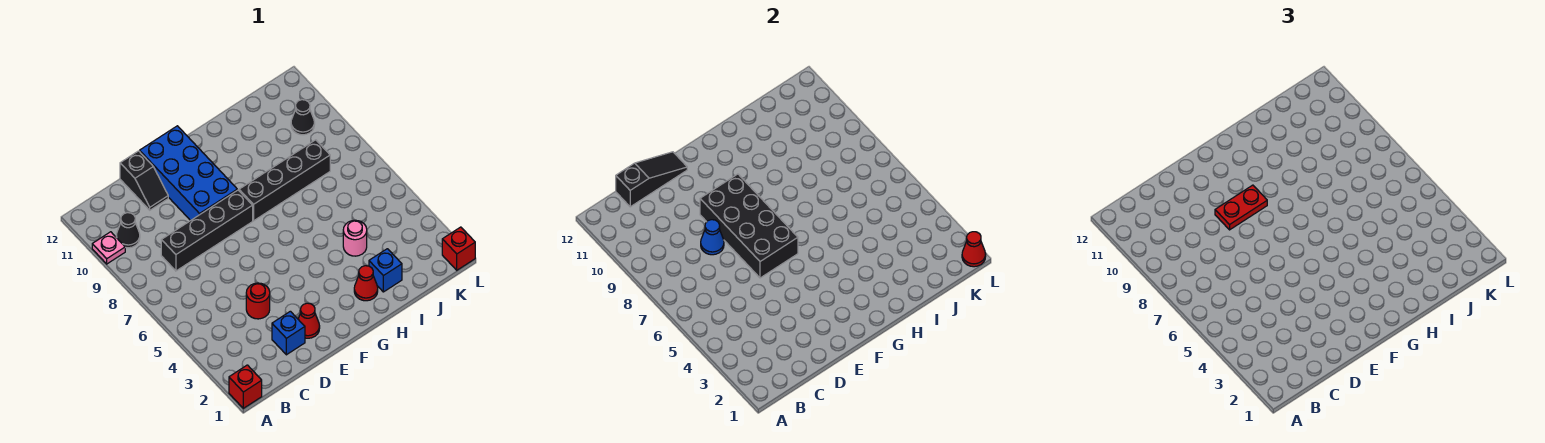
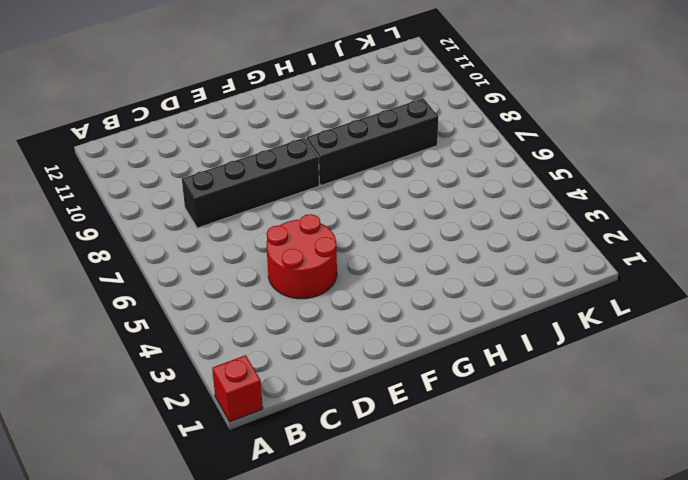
red round brick D4:E5 level 1 -> red round brick D4 level 1
none -> pink plate A10 level 1
none -> black cone B10 level 1
none -> blue brick D2 level 1

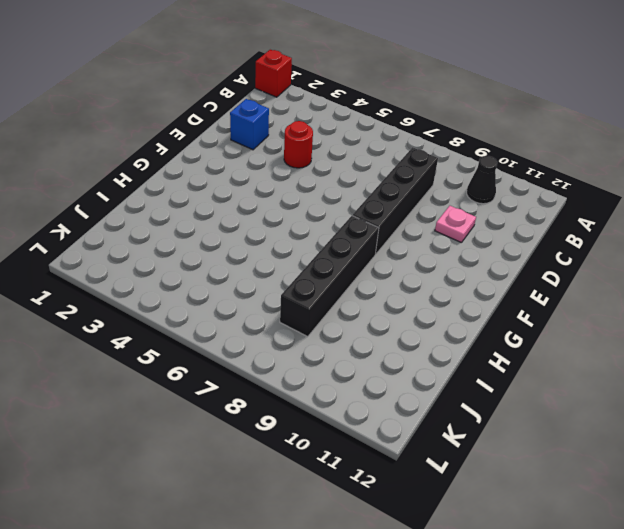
pink plate D10 level 1 -> pink plate A10 level 1
none -> black slope D11:D12 level 1 top 12
none -> red cone E2 level 1
none -> blue brick E9:F12 level 1

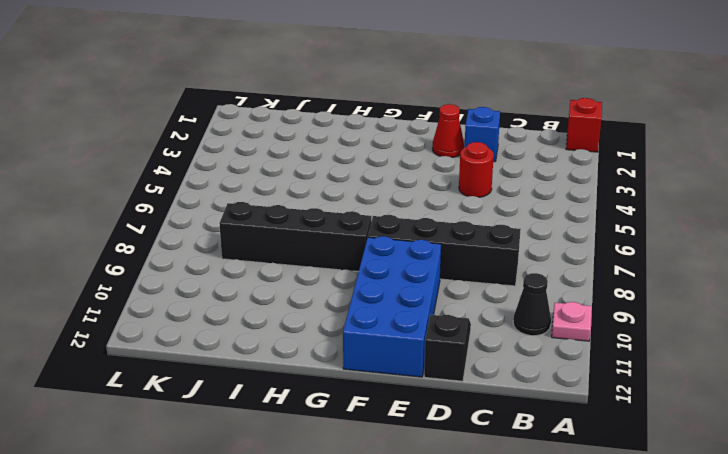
none -> red cone H2 level 1
none -> blue brick I2 level 1
none -> pink round brick I4 level 1

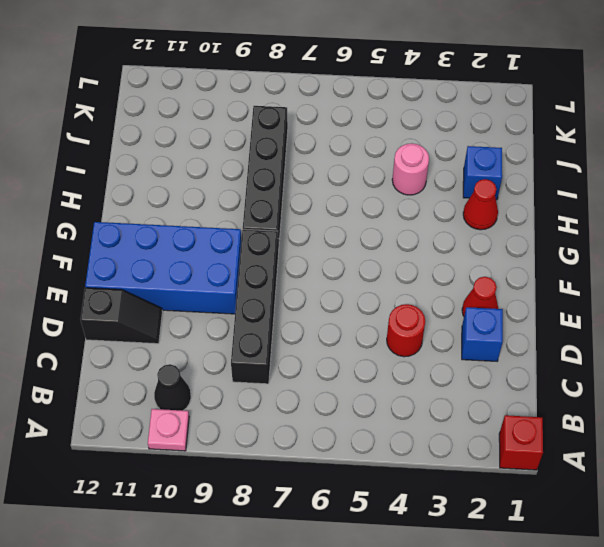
none -> black cone K10 level 1
none -> red brick L1 level 1
none -> black slope C12:E12 level 2 top C

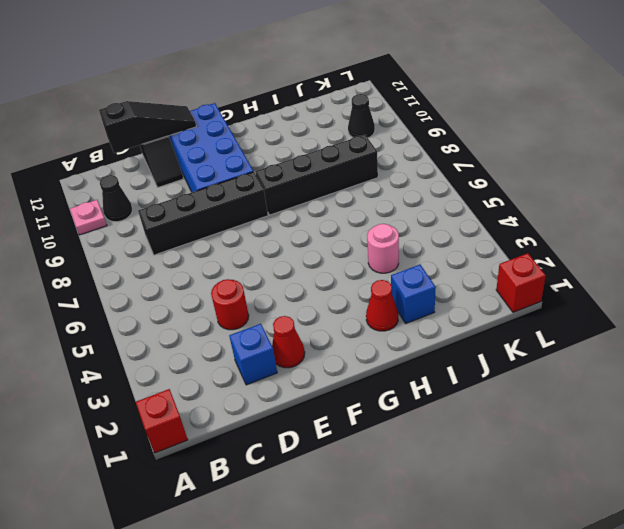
none -> blue cone D8 level 2
none -> black brick E6:F9 level 2
none -> red cone L1 level 2

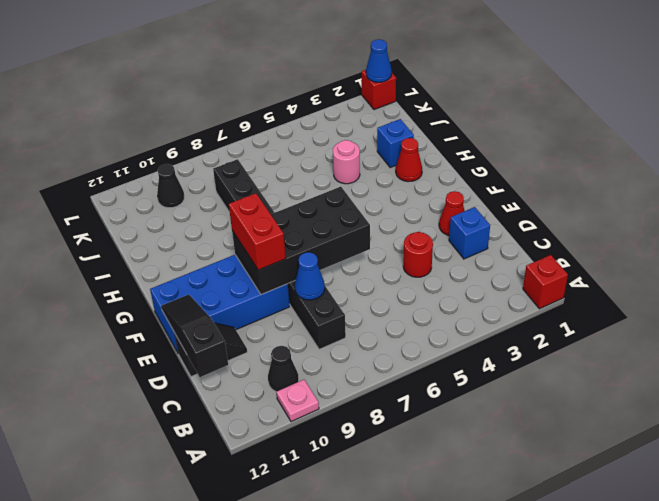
red brick E9:F9 level 3 -> red plate E9:F9 level 3
blue cone L1 level 2 -> red cone L1 level 2

